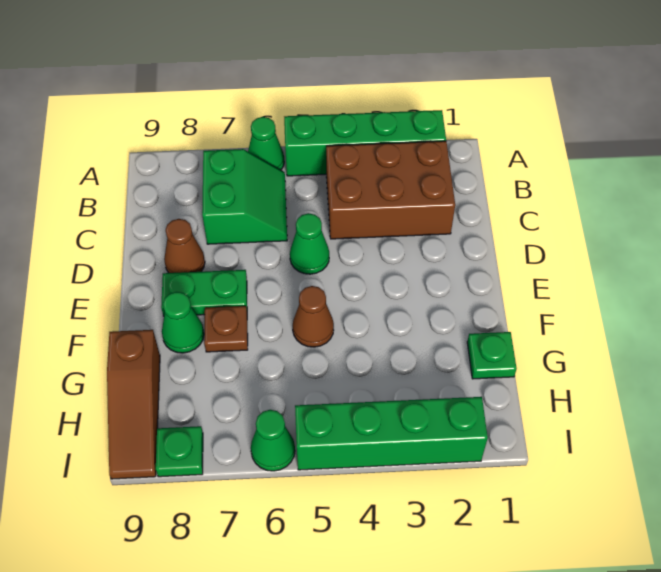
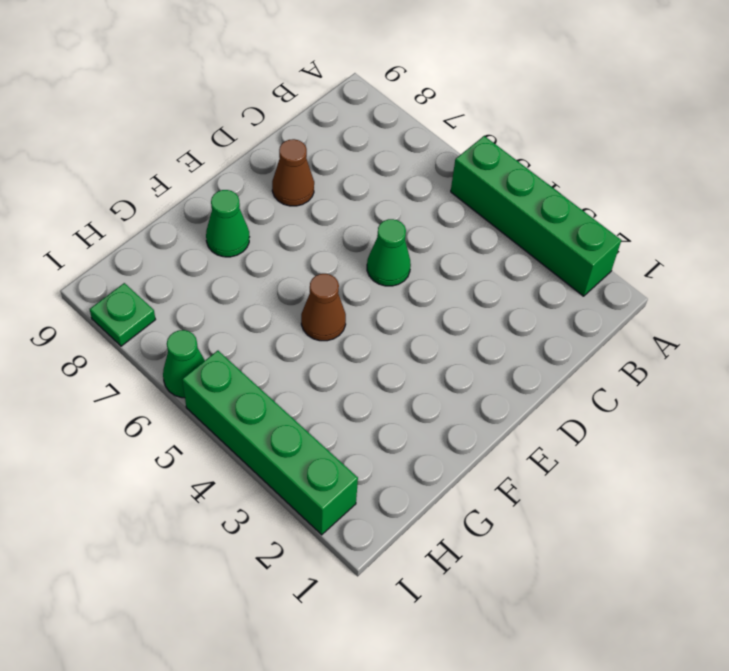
none -> green cone A6 level 1
none -> brown brick B2:C4 level 1
none -> green slope B6:C7 level 1 top 7

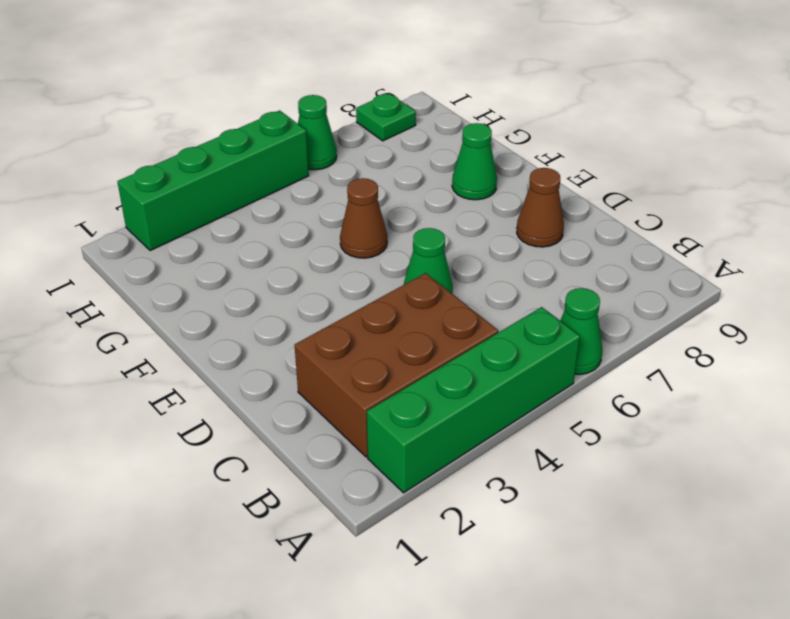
none -> green slope B6:C7 level 1 top 7
none -> green plate E7:E8 level 1
none -> brown plate F7 level 1

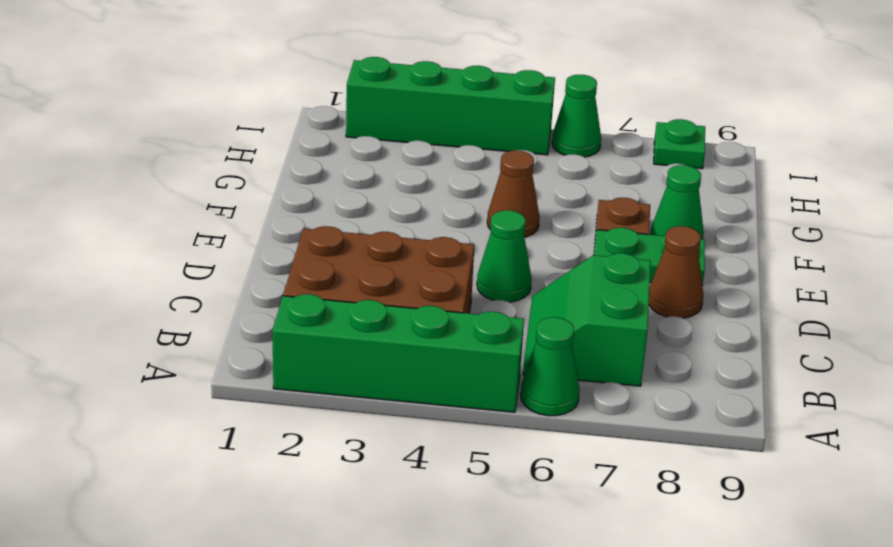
none -> green plate G1 level 1
none -> brown slope G9:I9 level 1 top G

